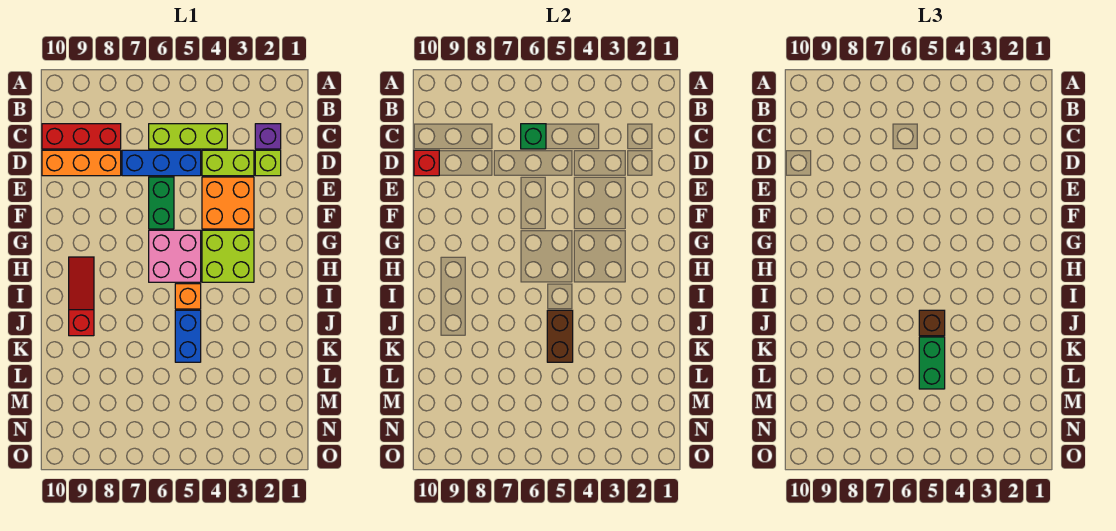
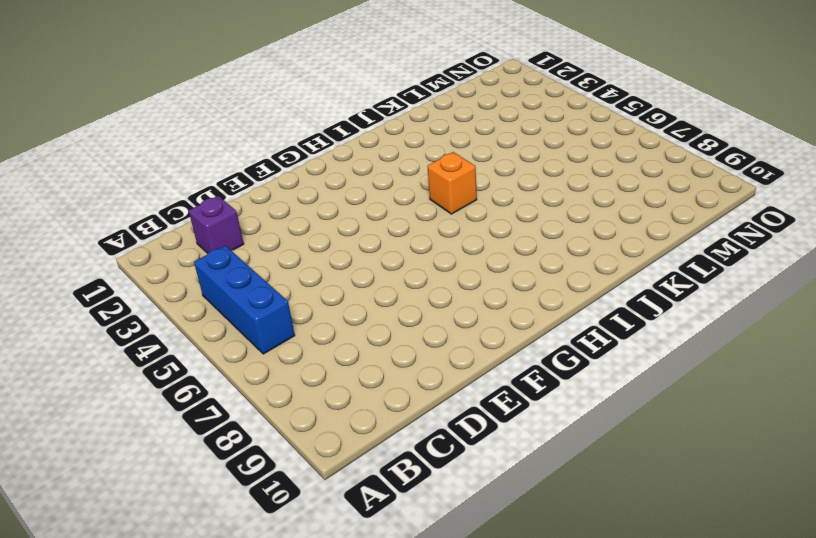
blue brick B4:B6 level 1 -> blue brick D5:D7 level 1
none -> lime brick C4:C6 level 1
none -> red brick C8:C10 level 1
none -> lime brick D2 level 1

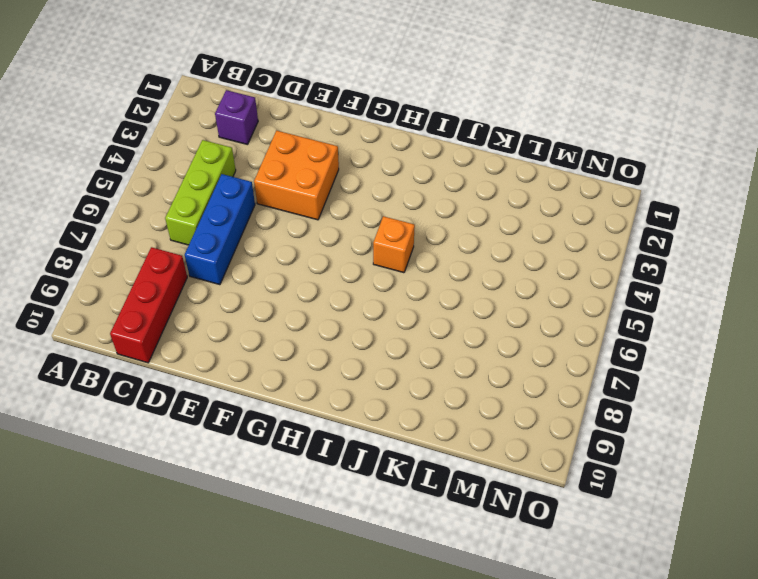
none -> lime brick D2 level 1
none -> lime brick D3:D4 level 1
none -> orange brick D8:D10 level 1

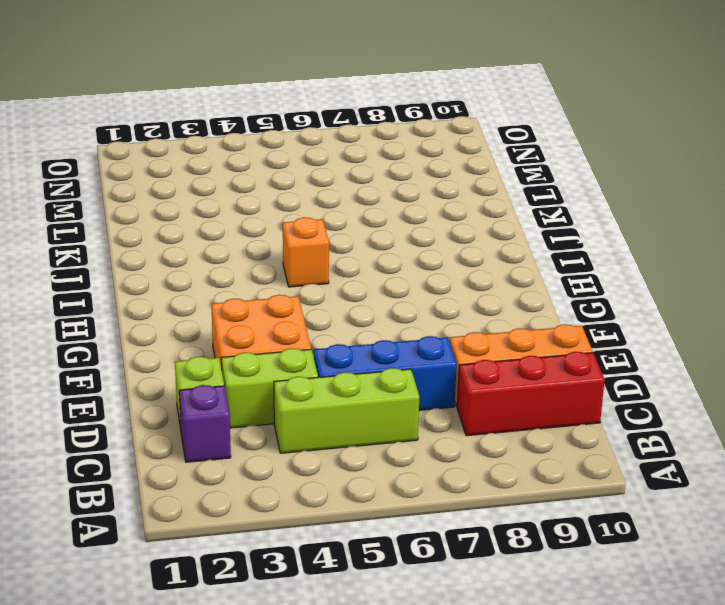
none -> green brick E6:F6 level 1
none -> lime brick G3:H4 level 1
none -> pink brick G5:H6 level 1

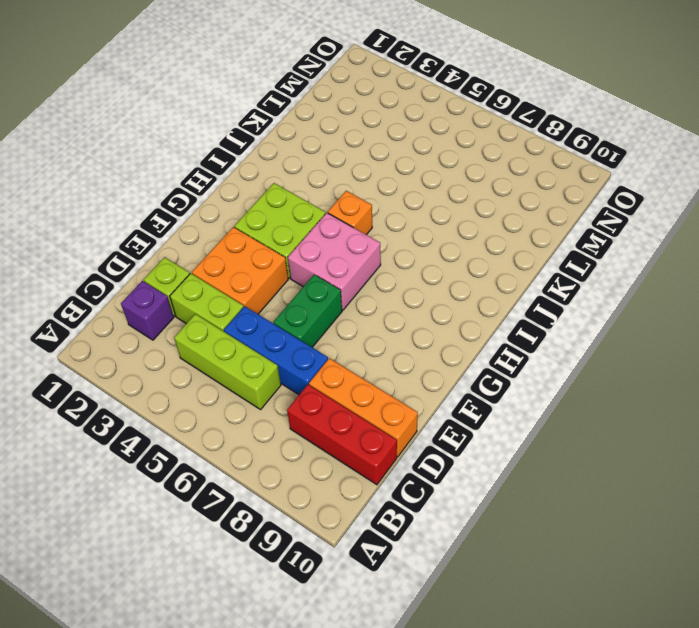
none -> red slope H9:J9 level 1 top J
none -> blue brick J5:K5 level 1
none -> green brick C6 level 2

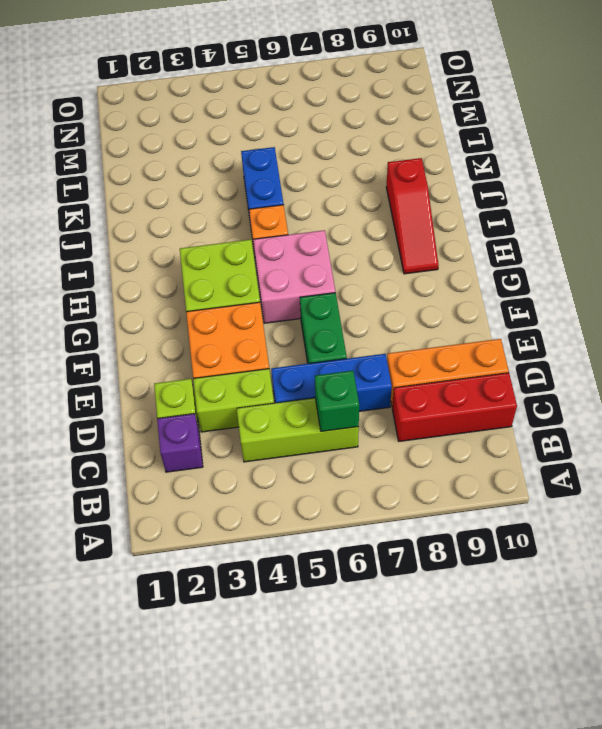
none -> red brick D10 level 2
none -> brown brick J5:K5 level 2
none -> brown brick J5 level 3

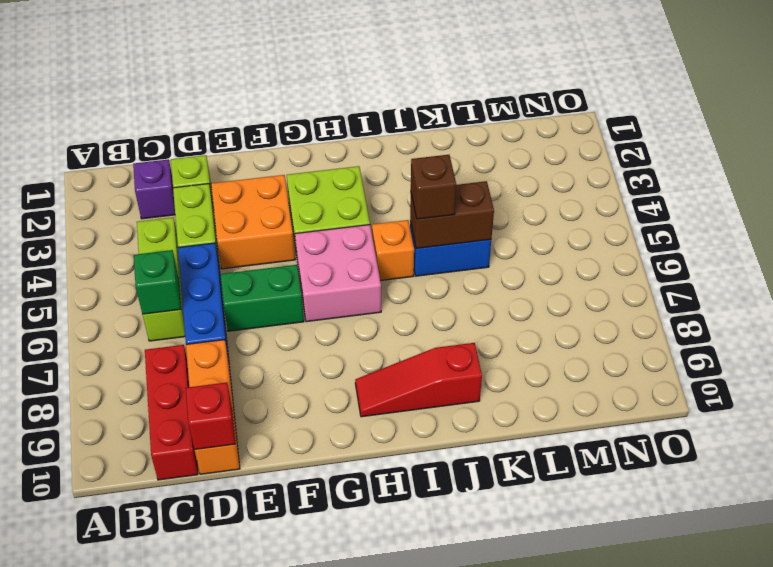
none -> green brick K5:L5 level 3

